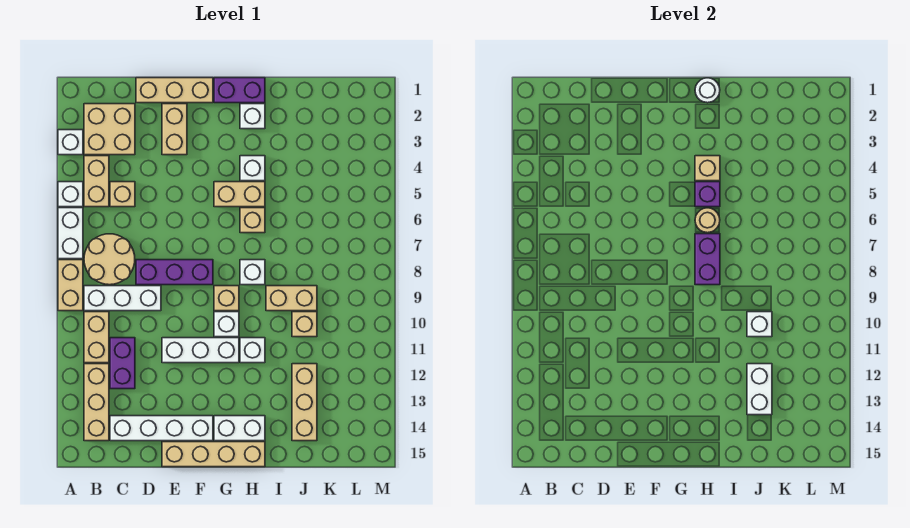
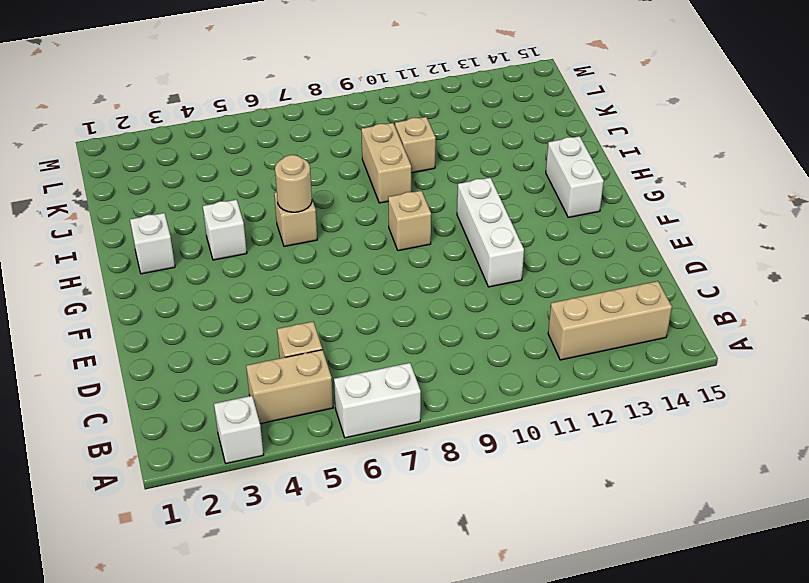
none -> white brick A5 level 1
none -> tan brick A8:A9 level 1
none -> tan brick B2:C3 level 1
none -> tan round brick B7:C8 level 1

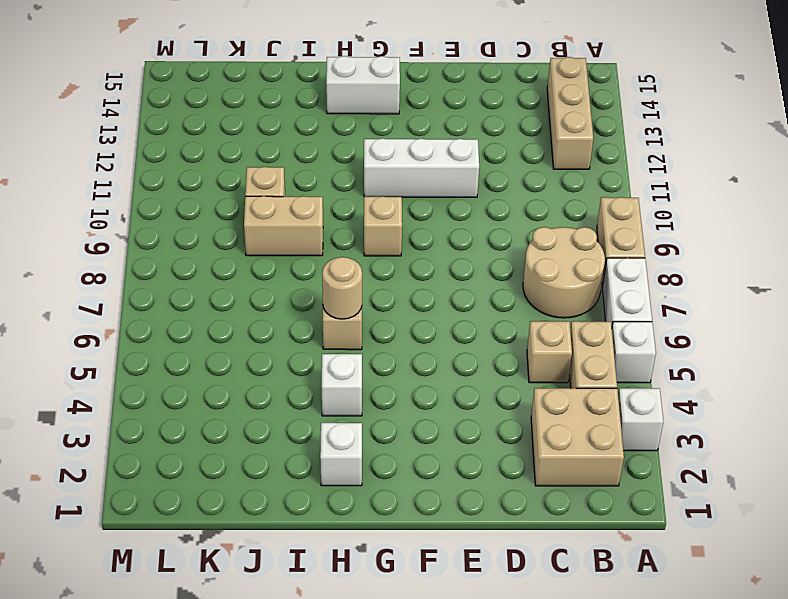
none -> white brick B9:D9 level 1
none -> tan brick B10:B11 level 1
none -> purple brick C11:C12 level 1
none -> white brick C14:F14 level 1

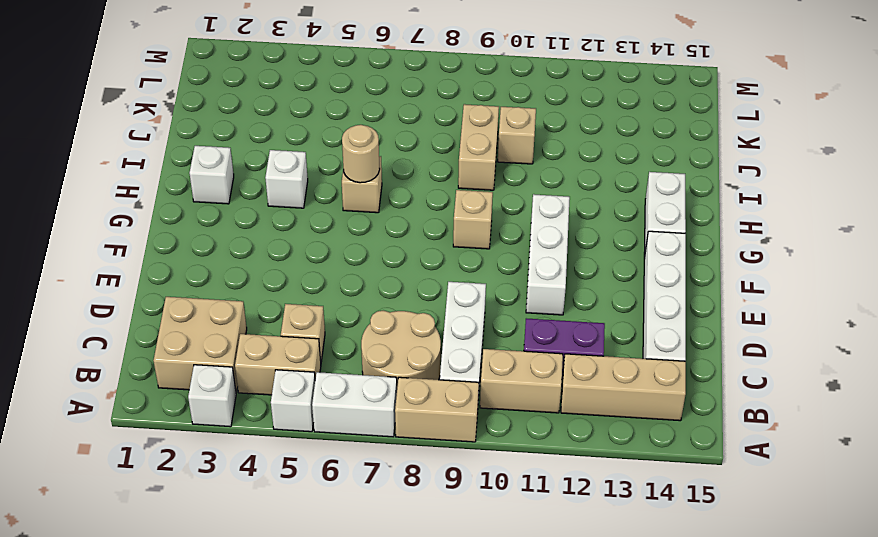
none -> tan brick D1:F1 level 1
none -> purple brick D8:F8 level 1
none -> tan brick E2:E3 level 1
none -> tan brick E15:H15 level 1

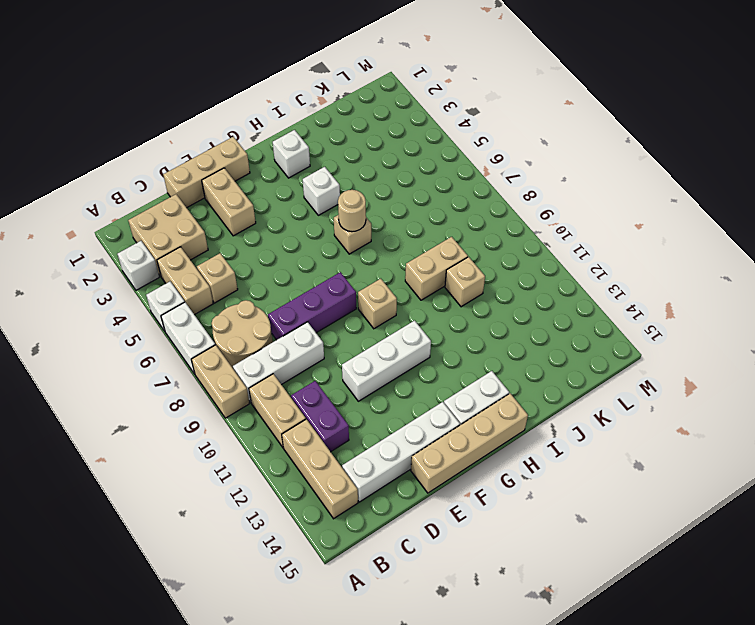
none -> purple brick G1:H1 level 1
none -> tan brick G5:H5 level 1
none -> white brick G10 level 1
none -> white brick H8 level 1

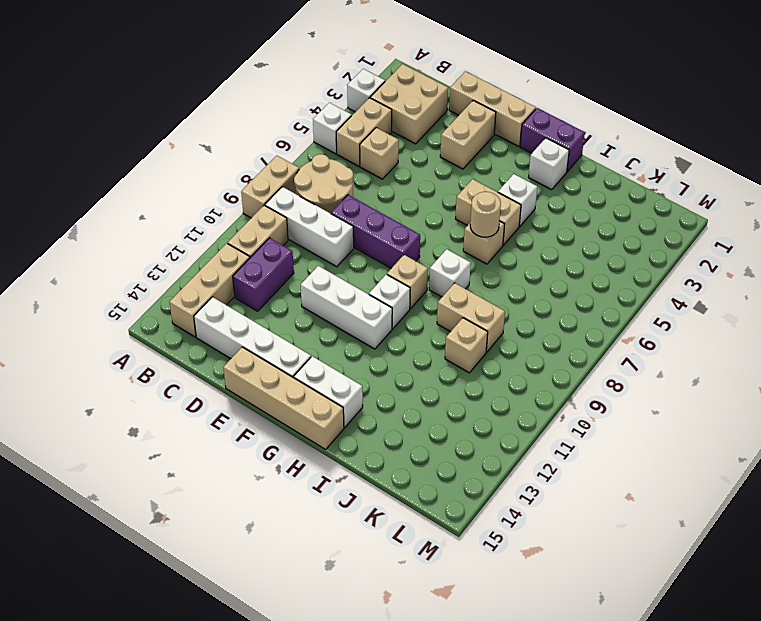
none -> white brick A6:A7 level 1
none -> white brick H11 level 1
none -> tan brick J12:J14 level 1
none -> white round brick H1 level 2

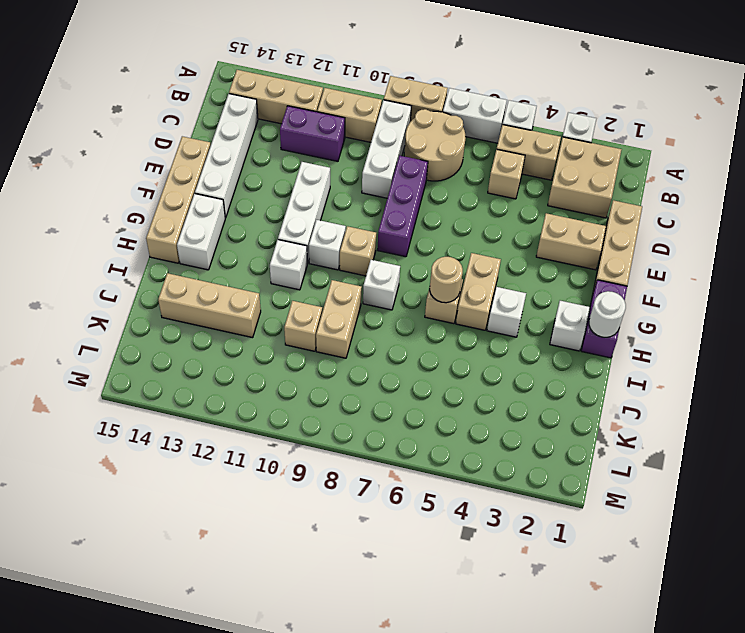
none -> tan brick H4 level 2
none -> purple brick H5 level 2
none -> purple brick H7:H8 level 2
none -> white brick J10 level 2

